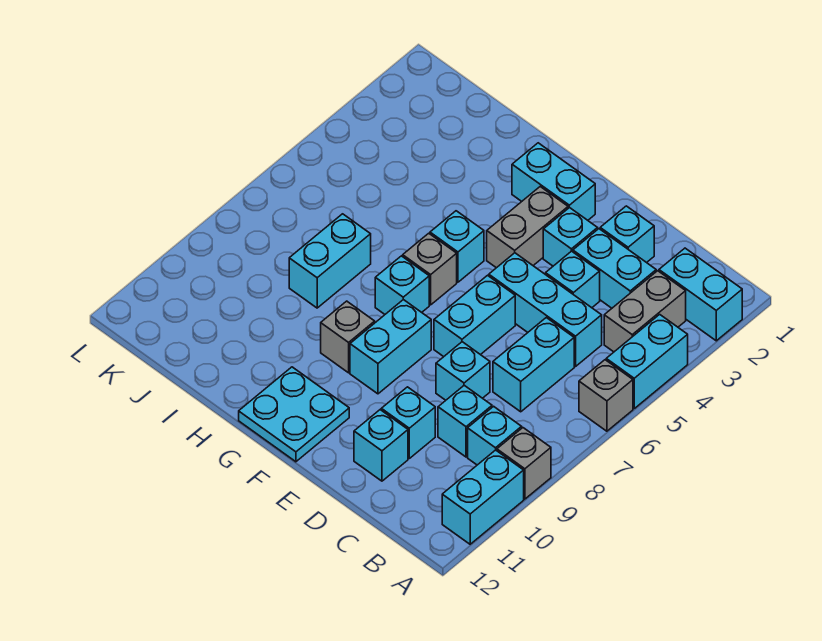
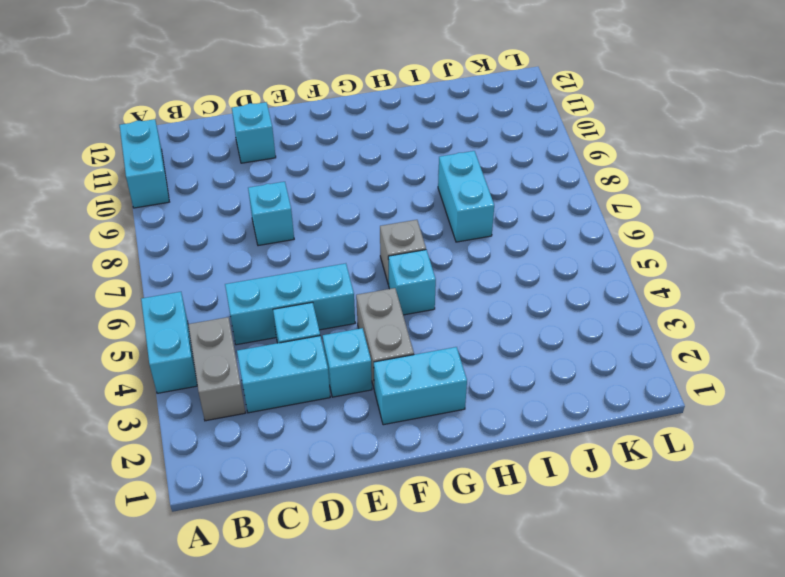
none -> cyan brick A2:B2 level 1
none -> grey brick A6 level 1
none -> grey brick A9 level 1

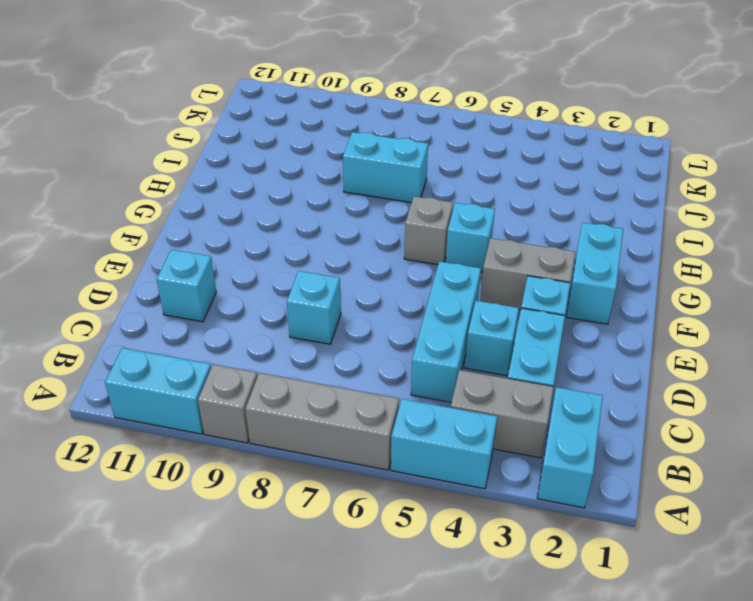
grey brick A6:A8 level 1 -> grey brick A6 level 1
none -> cyan brick B9 level 1
none -> cyan brick C6:C7 level 1
none -> cyan brick C9 level 1

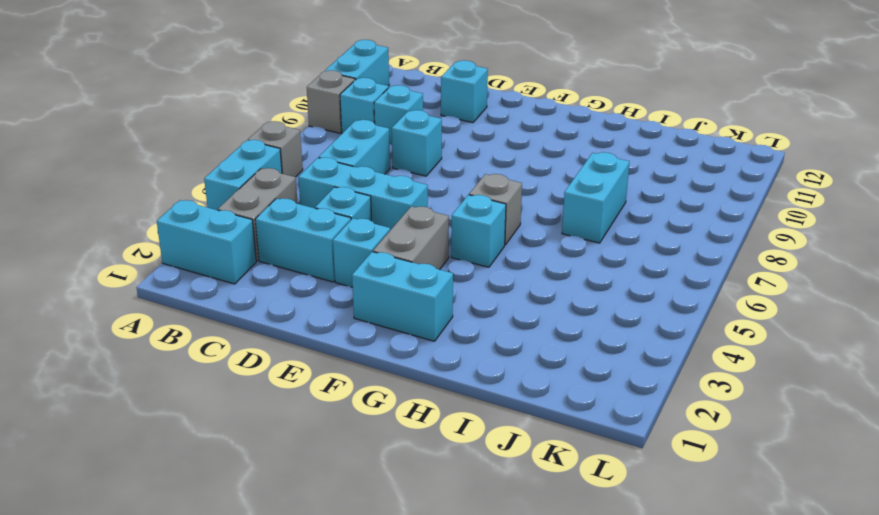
none -> cyan brick D2 level 1
none -> cyan brick D10 level 1
none -> cyan brick E6:E7 level 1

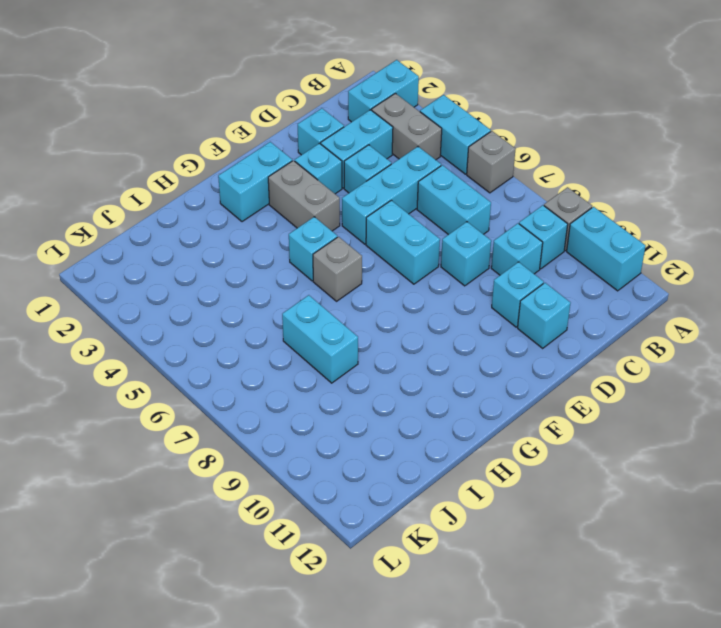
none -> cyan brick F8:F9 level 1
none -> cyan plate F11:G12 level 1
none -> cyan brick G7 level 1

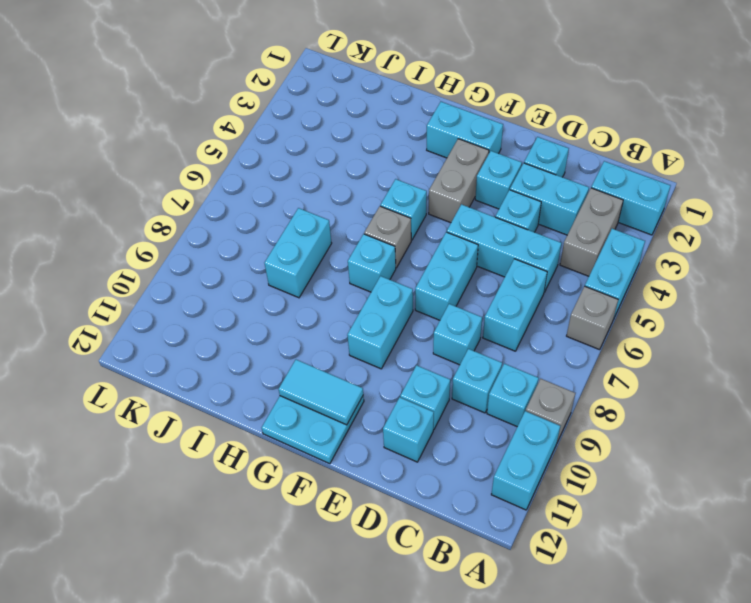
cyan tile F11:G11 level 2 -> none
none -> grey brick G9 level 1

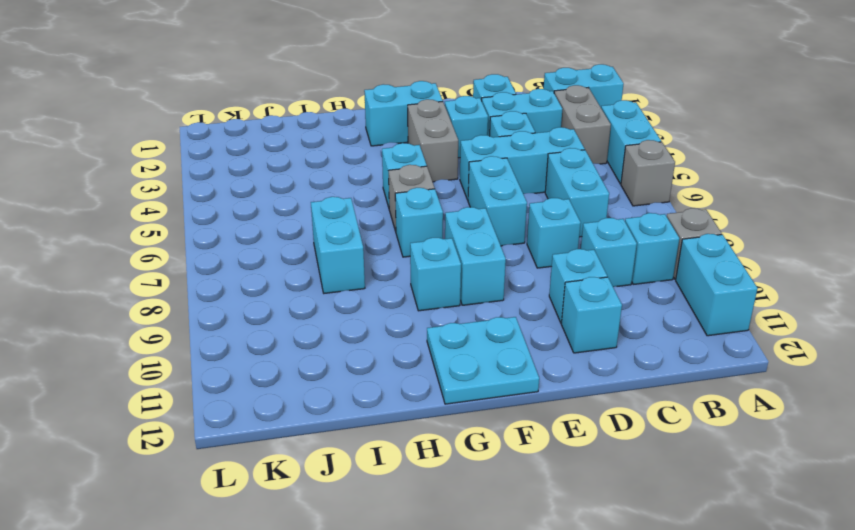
cyan brick G9 level 1 -> grey brick G9 level 1

